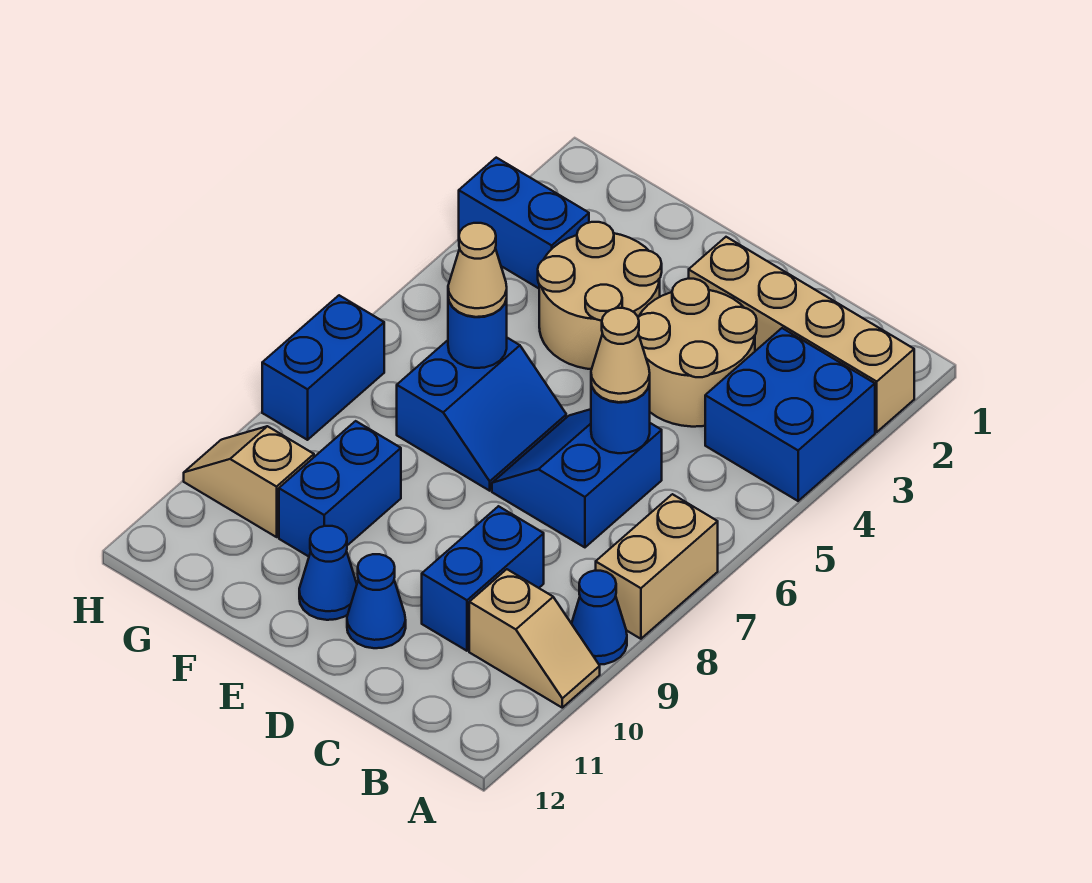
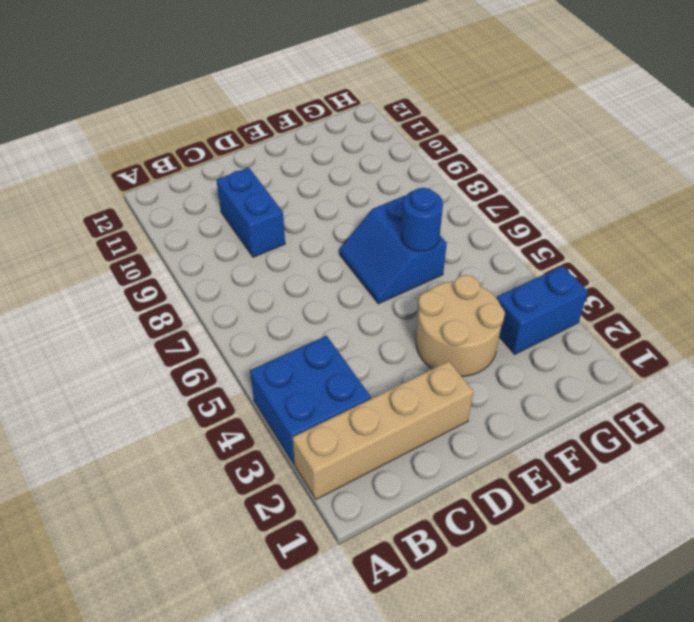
none -> tan brick A7:A8 level 1
none -> blue cone A9 level 1
none -> tan slope A10:B10 level 1 top B

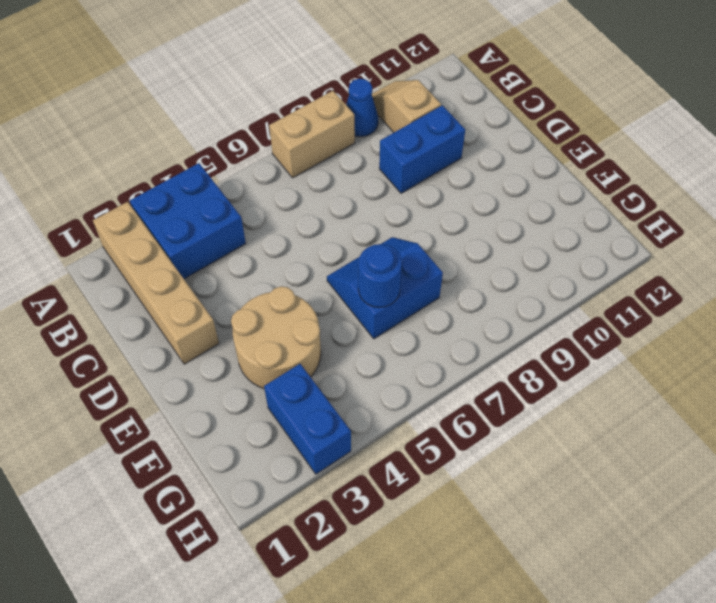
none -> tan round brick C3:D4 level 1
none -> blue slope C6:D7 level 1 top C
none -> blue cone D11 level 1

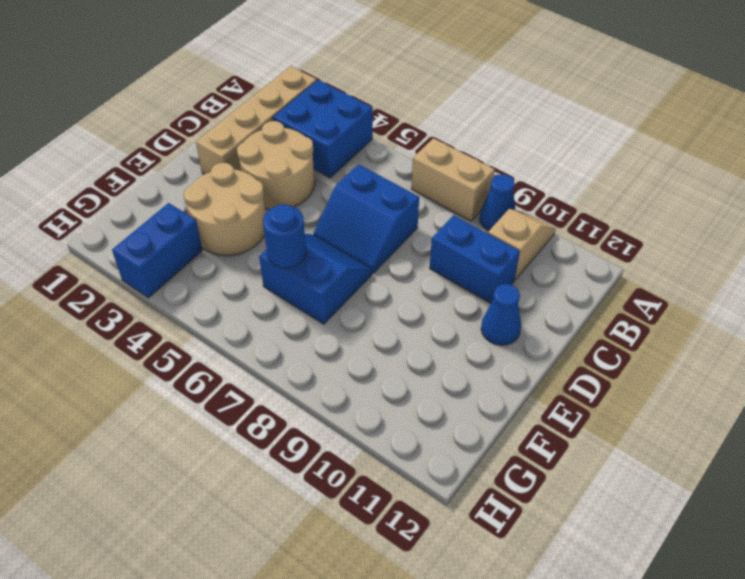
none -> blue cone E11 level 1
none -> blue brick F9:F10 level 1
none -> tan slope G10:H10 level 1 top G

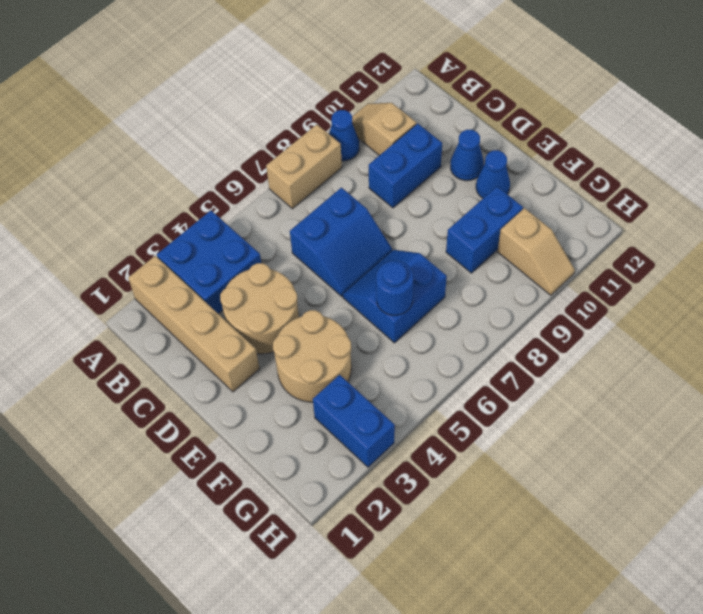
none -> blue brick H7:H8 level 1
none -> blue round brick C6 level 2
none -> tan cone C6 level 3

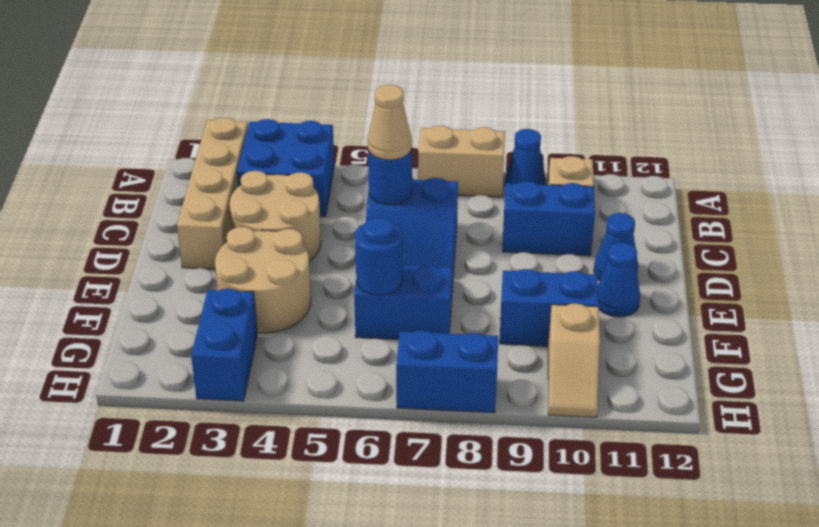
none -> tan cone F6 level 3

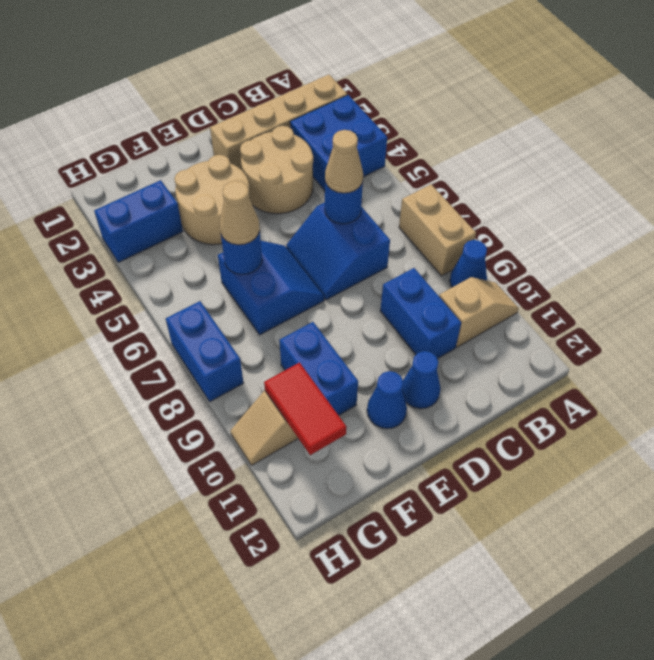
red tile G10:G11 level 2 -> none

